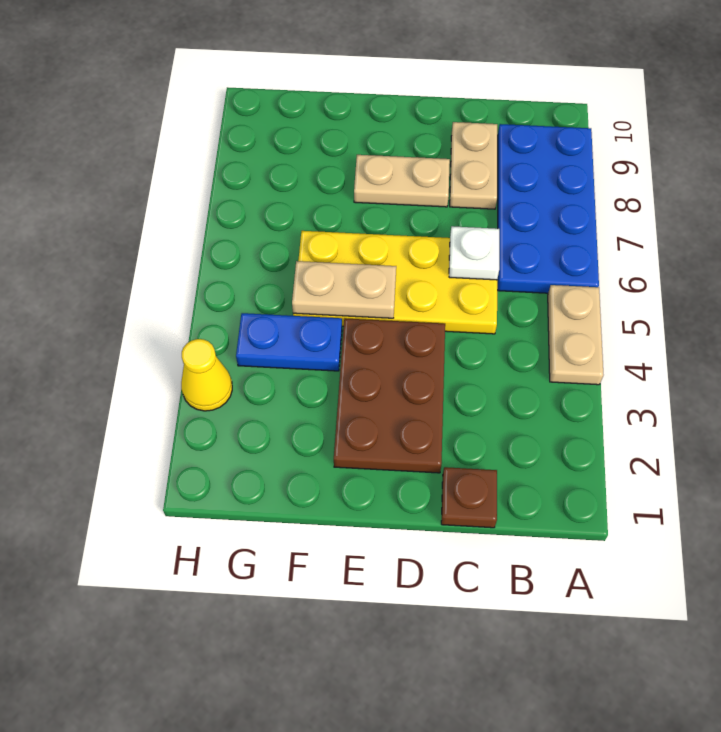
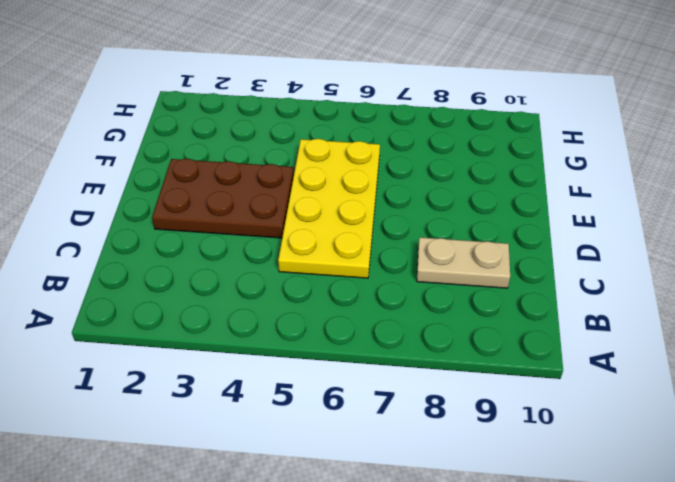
none -> tan plate A4:A5 level 1
none -> blue plate A6:B9 level 1

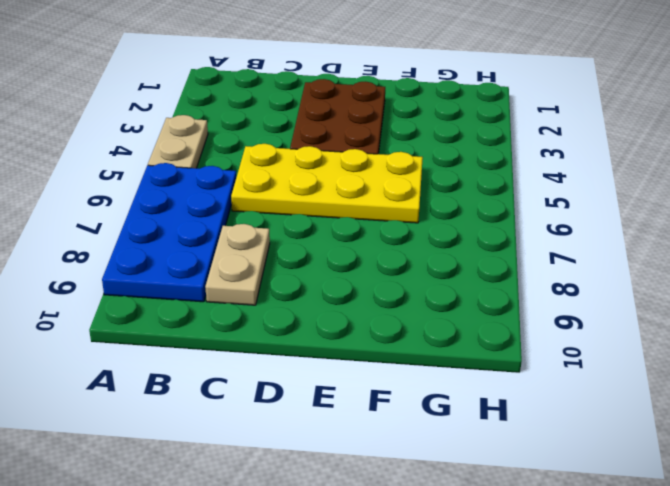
none -> brown plate C1 level 1
none -> tan plate D8:E8 level 1

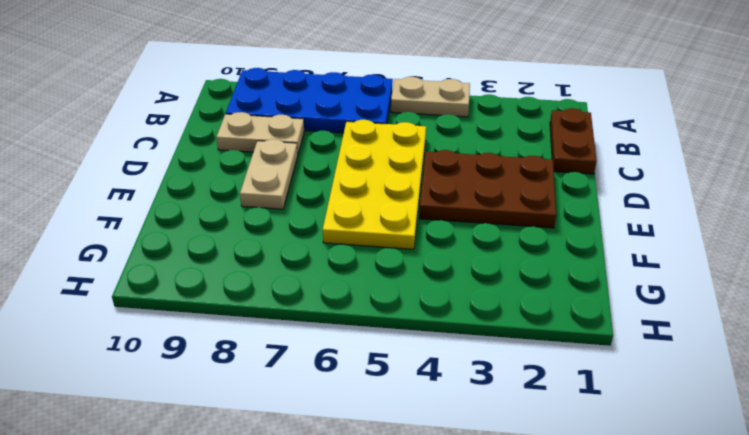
brown plate B1:C1 level 1 -> brown plate C1 level 1
none -> blue plate F4:G4 level 1
none -> yellow cone H3 level 1

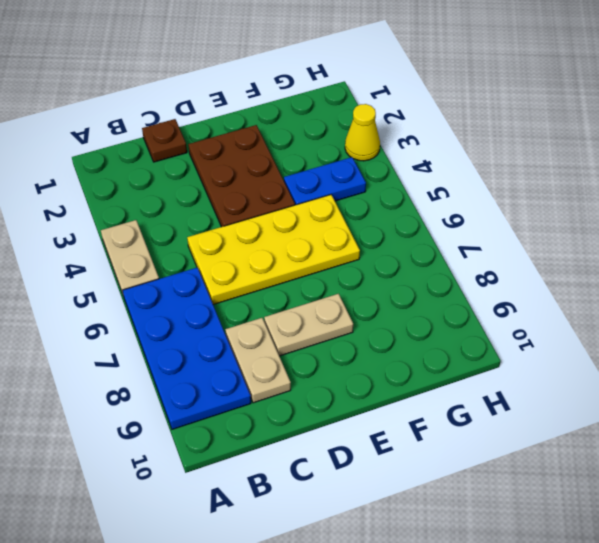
none -> white plate C6 level 2
none -> tan plate E5:F5 level 2

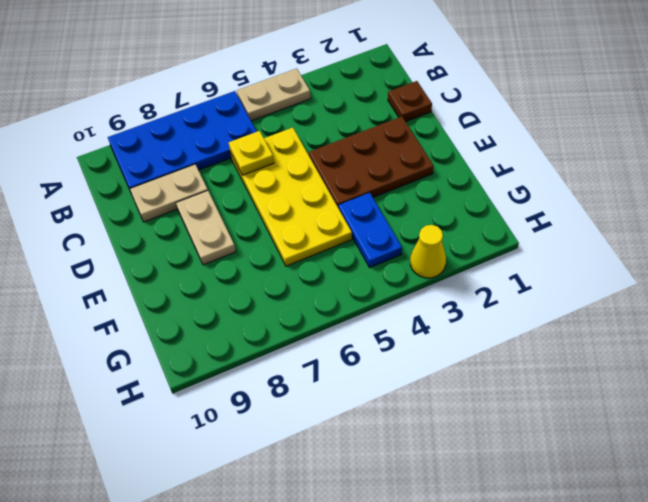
yellow plate C6 level 2 -> white plate C6 level 2
none -> tan plate E5:F5 level 2

